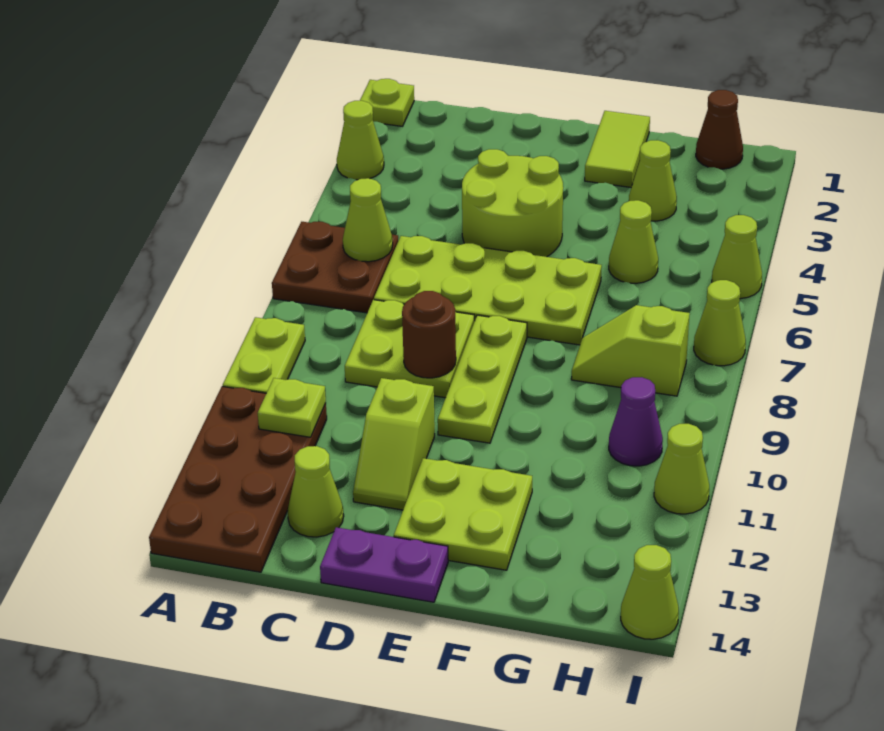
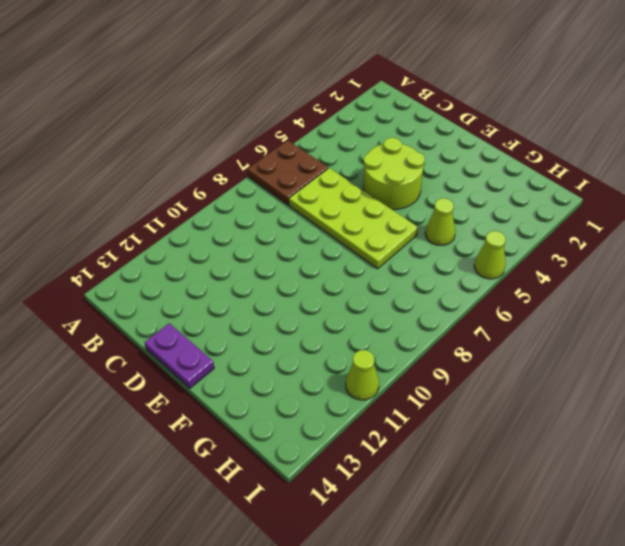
none -> lime plate A1 level 1
none -> lime cone A3 level 1
none -> lime plate A9:A10 level 1

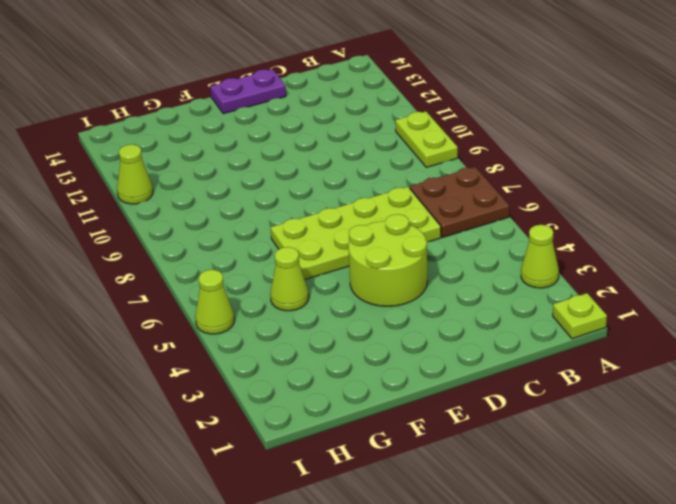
none -> brown plate A11:B14 level 1
none -> lime plate C8:D9 level 1
none -> lime cone C13 level 1

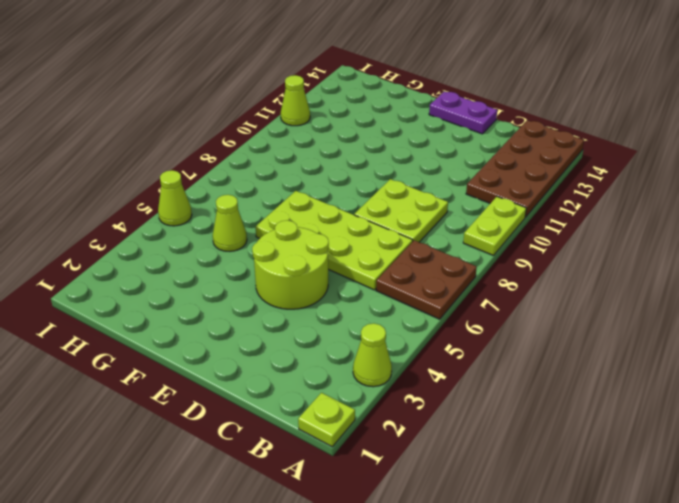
none -> lime cone C13 level 1
none -> lime slope D11:D12 level 1 top 11
none -> lime plate E8:E10 level 1

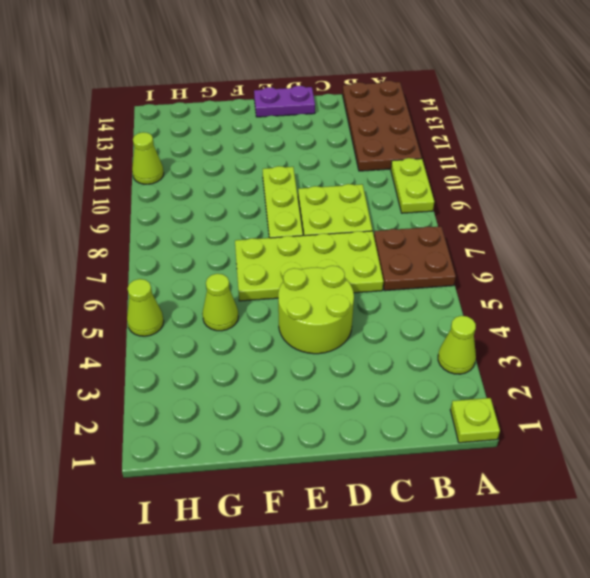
none -> lime cone C13 level 1
none -> lime slope D11:D12 level 1 top 11
none -> lime plate E12:F13 level 1

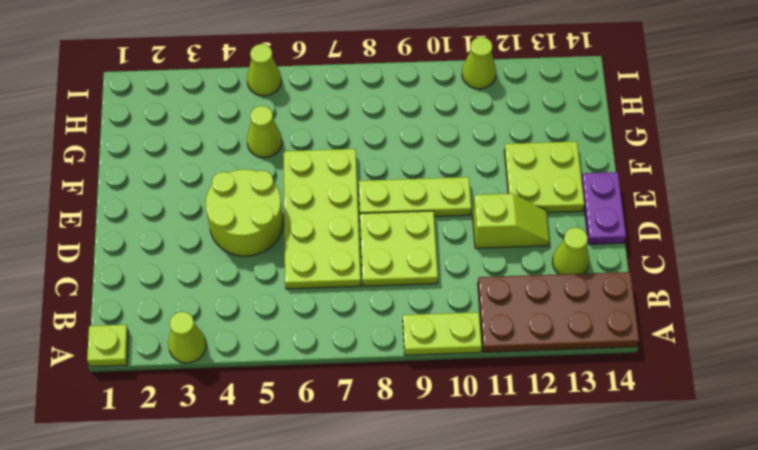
none -> brown plate A6:B7 level 1
none -> lime tile F1:F2 level 1
none -> lime cone G3 level 1

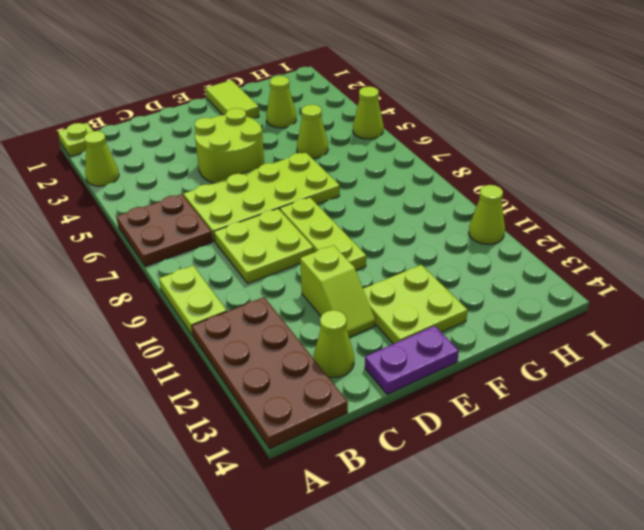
none -> lime slope G8:H8 level 1 top H
none -> brown cone H1 level 1
none -> purple cone H10 level 1

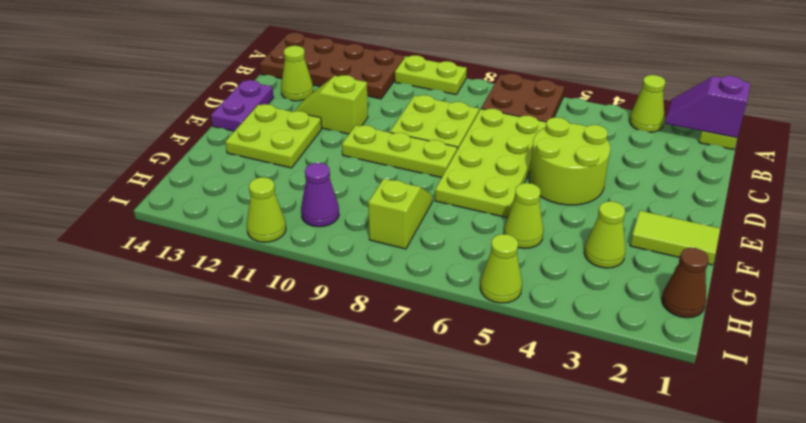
purple slope A1:A2 level 2 top 1 -> none
none -> lime cone I7 level 1
none -> lime cone I14 level 1
none -> lime cone B6 level 2

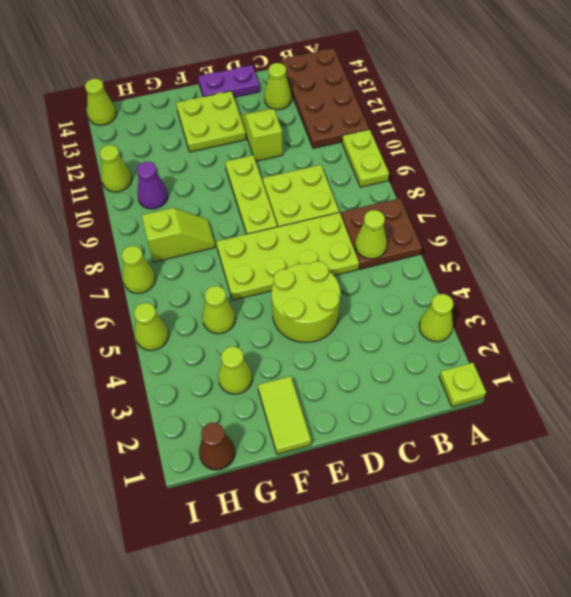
none -> lime plate B11 level 2
none -> brown round brick D9 level 2

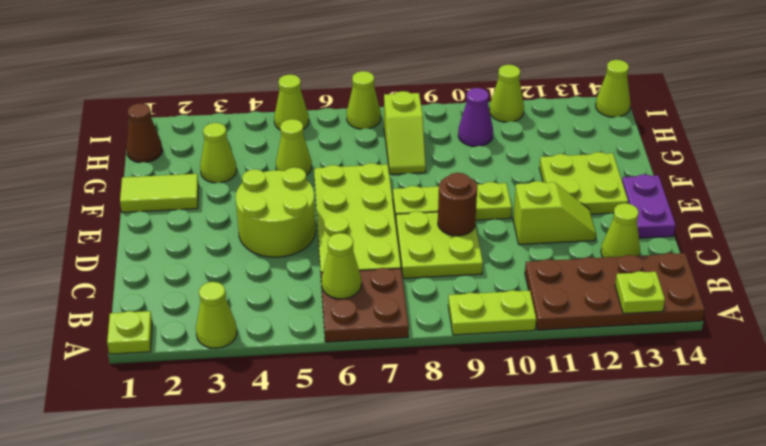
lime plate A13 level 2 -> lime plate B11 level 2

